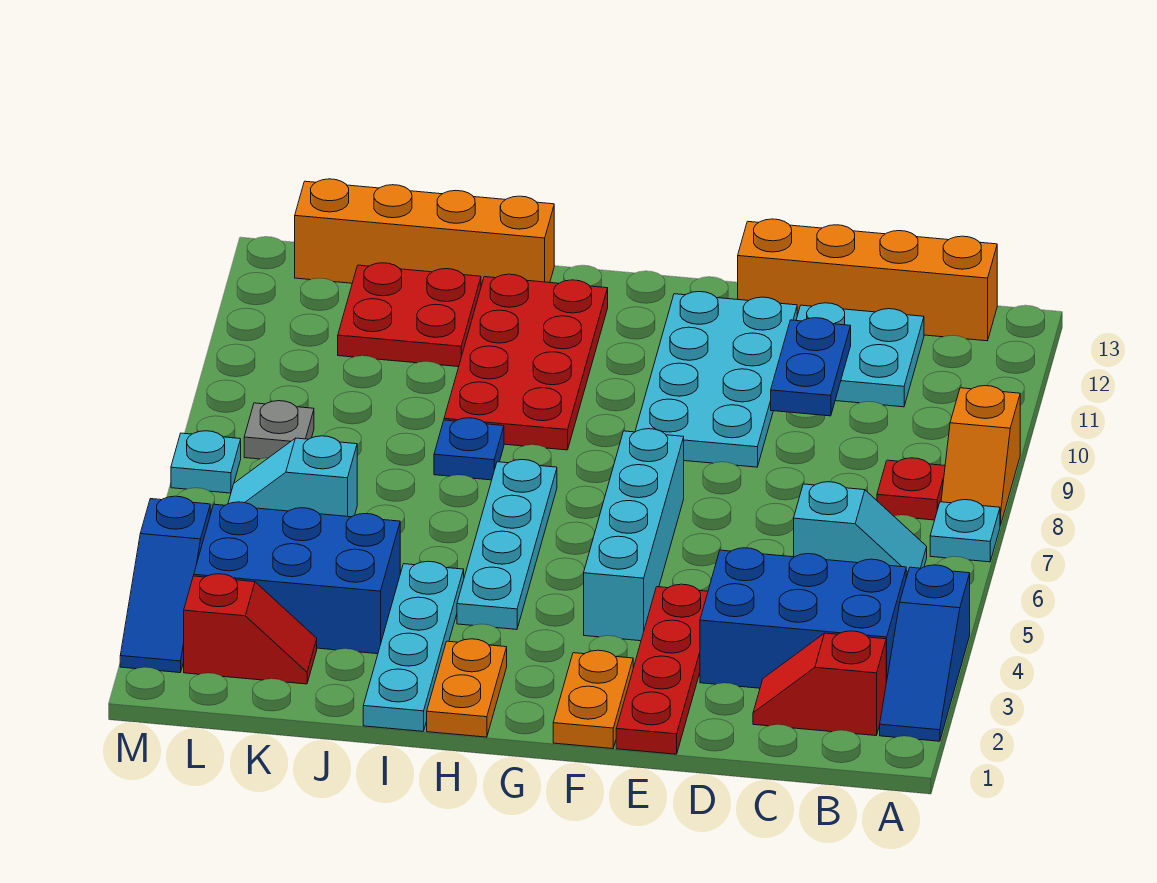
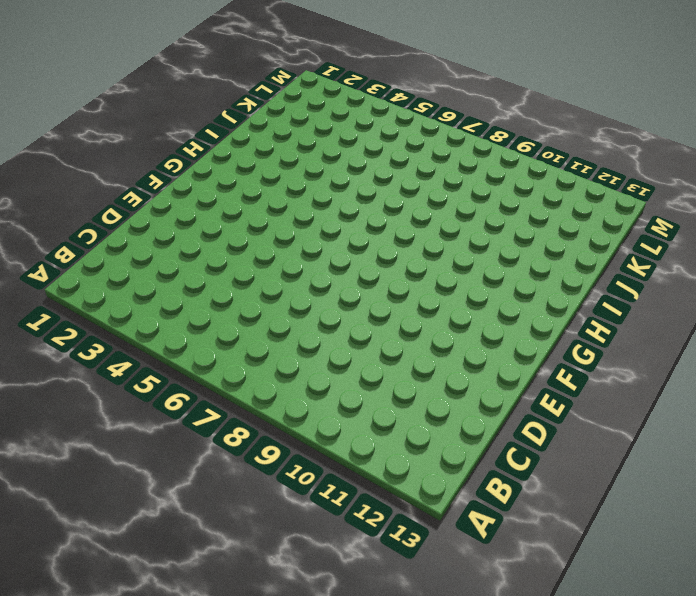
none -> blue slope A2:A4 level 1 top 4
none -> cyan plate A7 level 1
none -> orange slope A8:A9 level 1 top 9

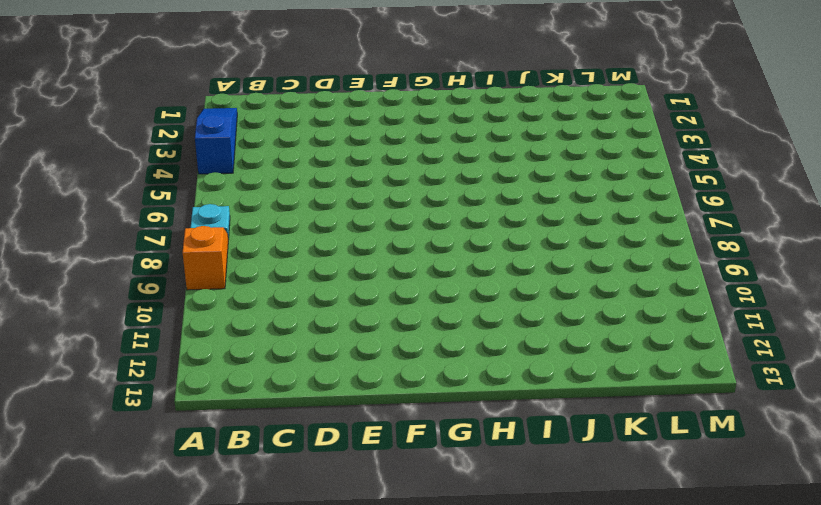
none -> red slope B2:C2 level 1 top B
none -> blue brick B3:D4 level 1
none -> cyan slope B6:C6 level 1 top C

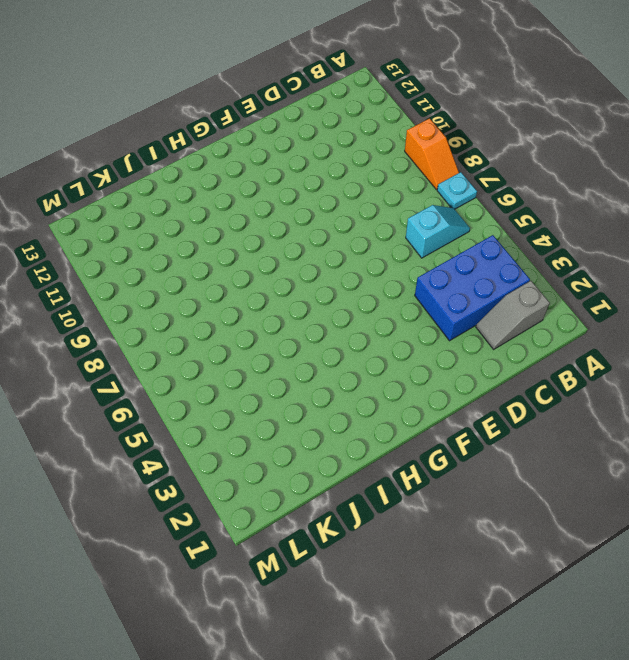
grey slope B2:C2 level 1 top B -> red slope B2:C2 level 1 top B
none -> blue slope A2:A4 level 1 top 4
none -> red plate B8 level 1
none -> orange brick B13:E13 level 1

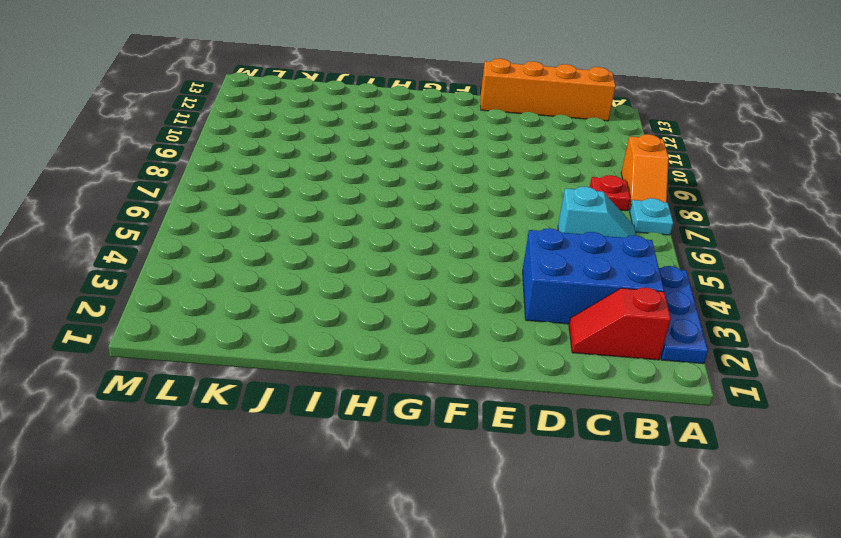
blue plate A2:A4 level 1 -> blue slope A2:A4 level 1 top 4
none -> cyan plate C11:D12 level 1
none -> red plate E1:E4 level 1
none -> cyan plate E9:F12 level 1

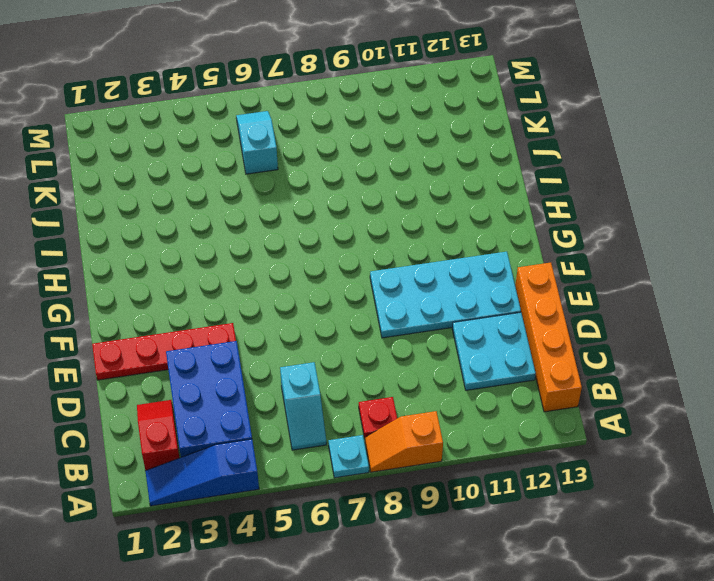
none -> orange plate F1:F2 level 1
none -> cyan brick F4:F7 level 1
none -> orange plate H1:H2 level 1

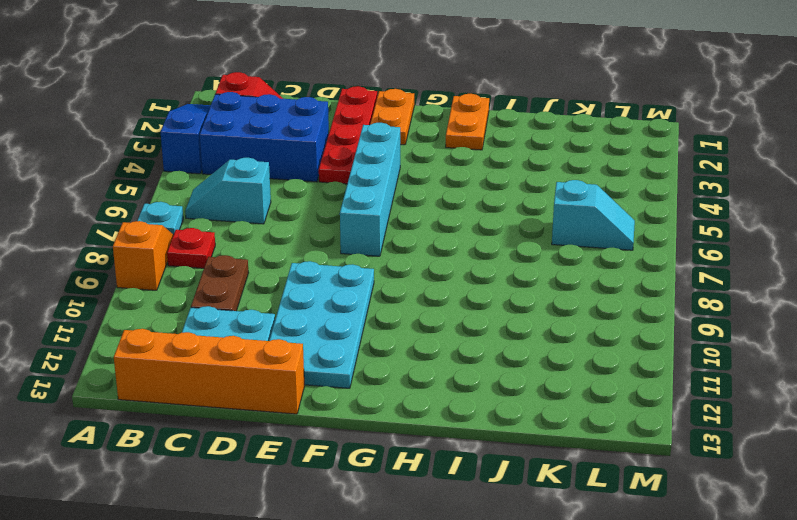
brown plate C9:C10 level 1 -> none
none -> cyan plate H4:H7 level 1
none -> red plate H9:I12 level 1
none -> cyan plate I1:I4 level 1

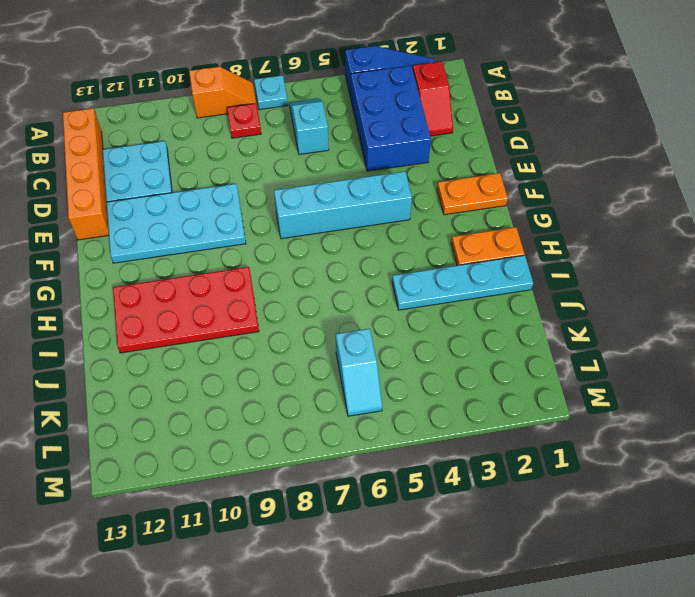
none -> red plate E1:E4 level 1
none -> cyan plate H4:H7 level 1
none -> blue plate I8 level 1

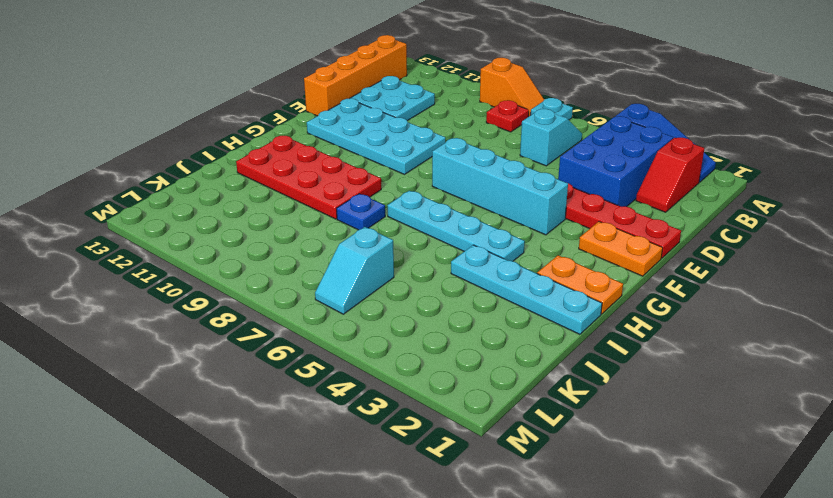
none -> orange brick I13:L13 level 1
none -> blue brick J3:L4 level 1
none -> red plate J11:K12 level 1

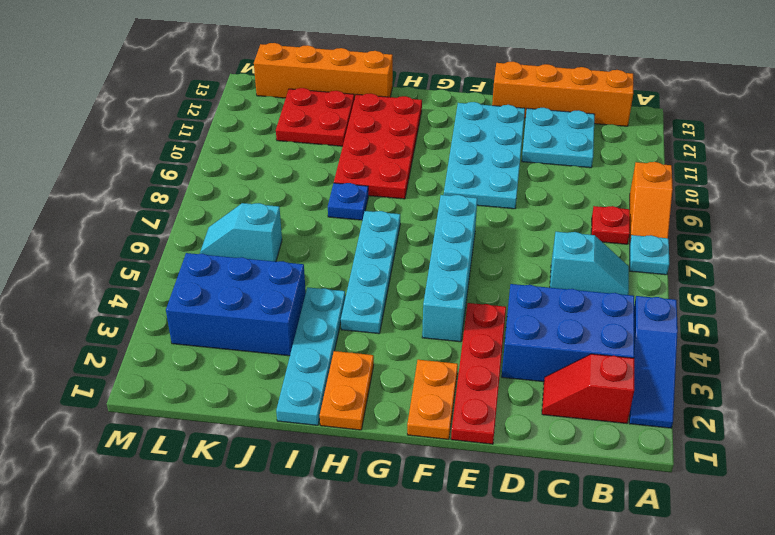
none -> red slope K2:L2 level 1 top L
none -> grey plate L8 level 1
none -> blue slope M2:M4 level 1 top 4

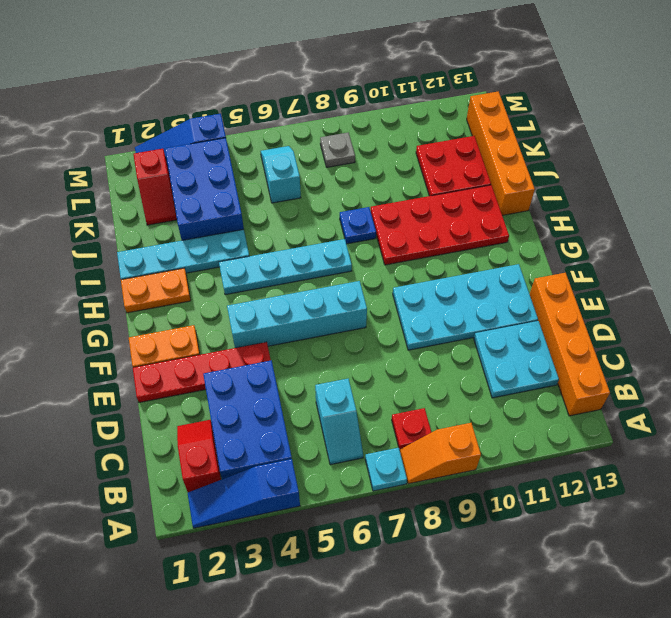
none -> cyan plate M7 level 1
none -> blue plate D10:D11 level 2

